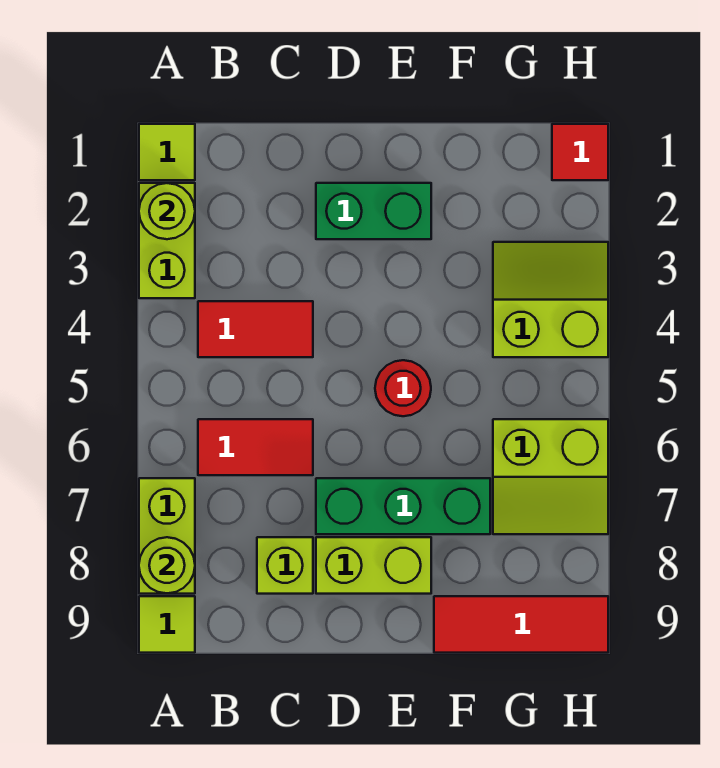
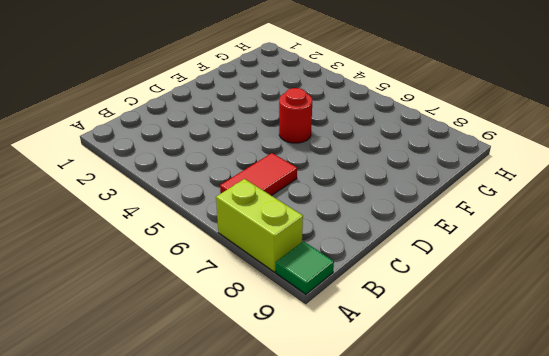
green tile A9 level 1 -> lime tile A9 level 1
none -> lime tile A1 level 1
none -> lime brick A2:A3 level 1
none -> red tile B4:C4 level 1

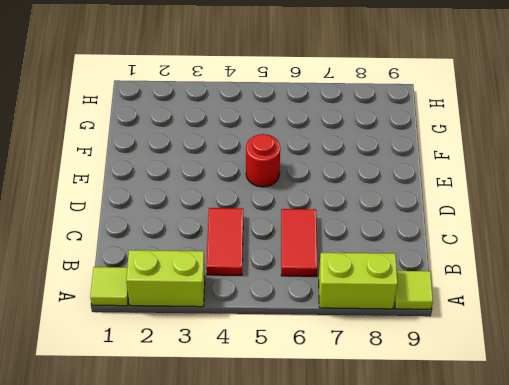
none -> lime brick C8 level 1
none -> green brick D2:E2 level 1
none -> green brick D7:F7 level 1

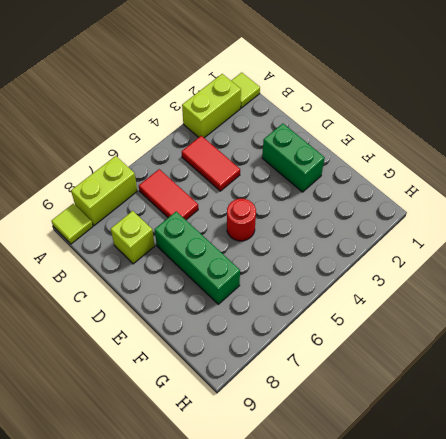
none -> lime brick D8:E8 level 1
none -> red tile F9:H9 level 1
none -> lime slope G3:H4 level 1 top 4

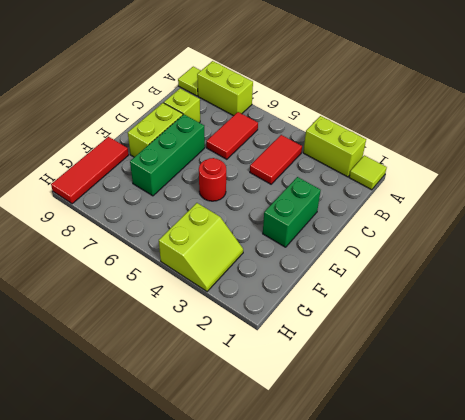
none -> lime slope G6:H7 level 1 top 6
none -> red tile H1 level 1
none -> lime round brick A2 level 2

